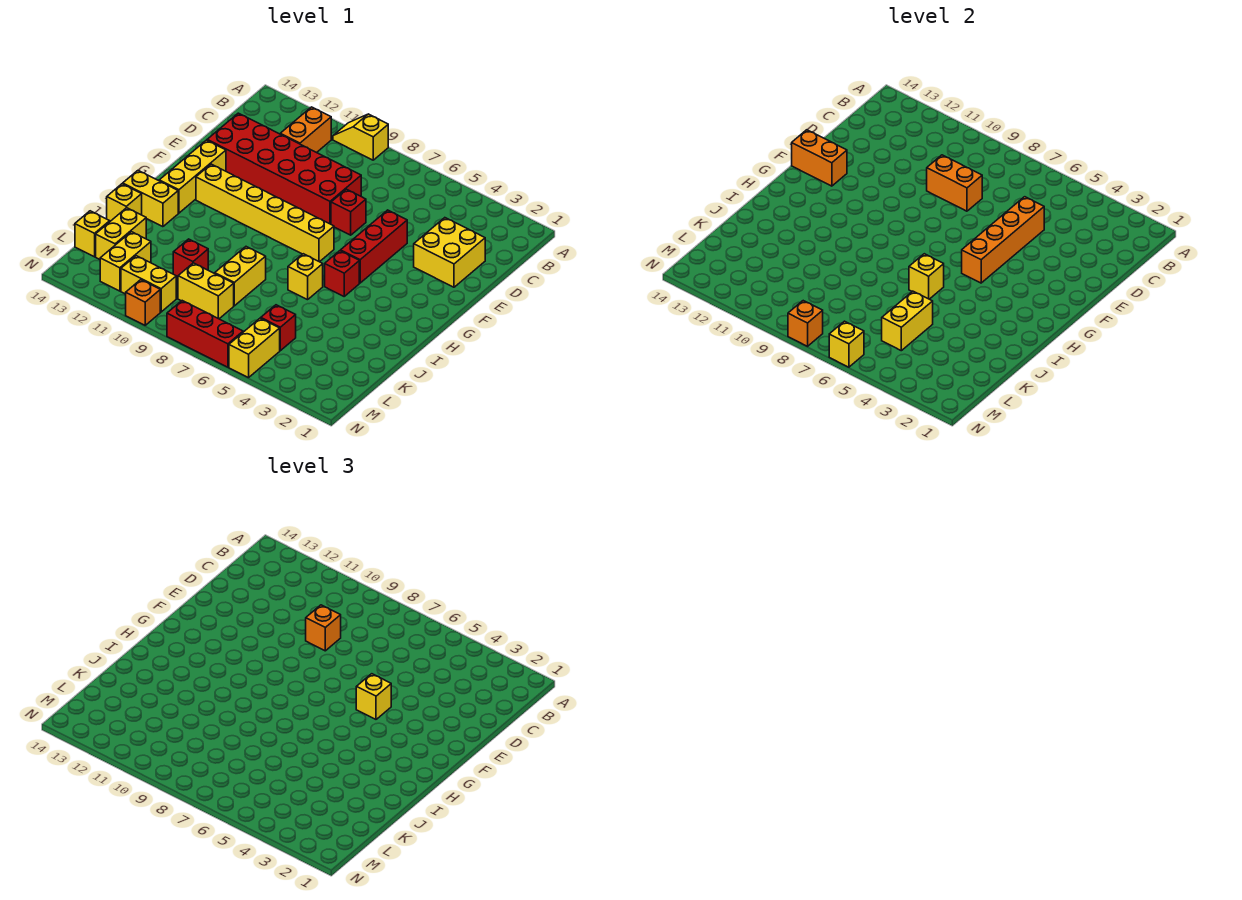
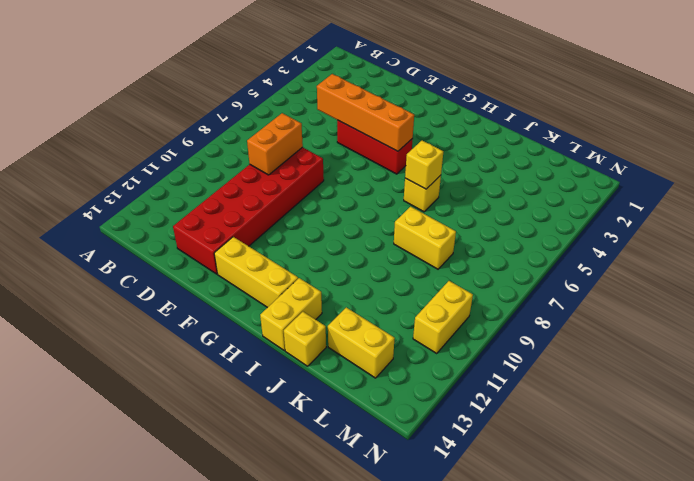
none -> yellow slope A9:A10 level 1 top 9
none -> orange brick B11:C11 level 1
none -> yellow brick D2:E3 level 1
none -> red brick E7 level 1

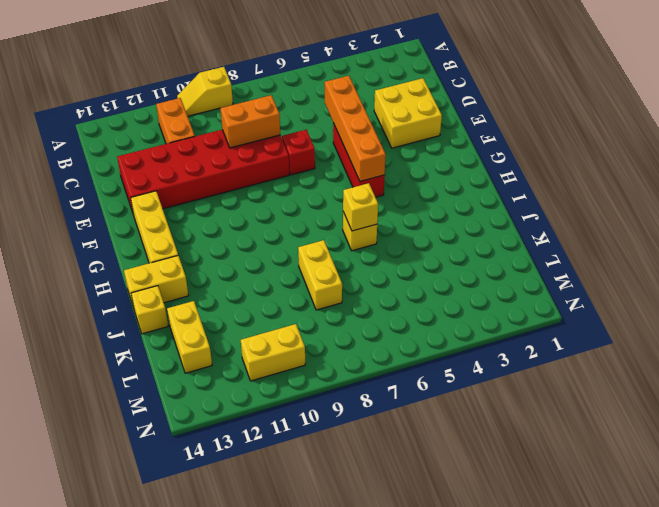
none -> yellow brick G7:G12 level 1
none -> red brick H5 level 1
none -> red brick K10 level 1
none -> red brick L5 level 1

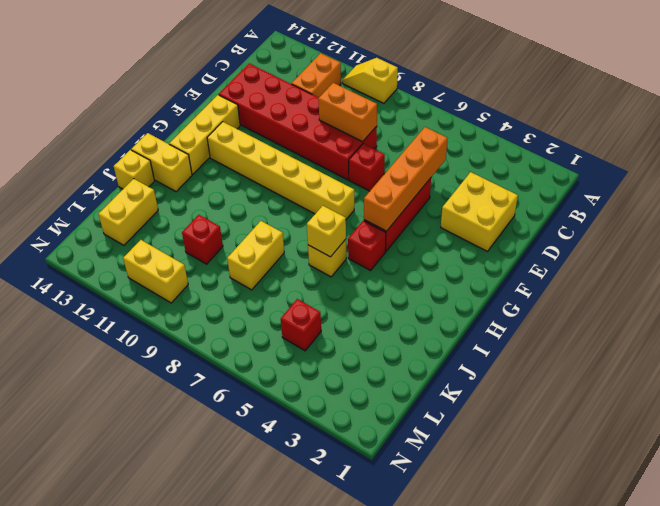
none -> yellow brick L8:L9 level 1
none -> yellow brick L12:M12 level 1
none -> yellow brick L14 level 1
none -> yellow brick M5:N5 level 1

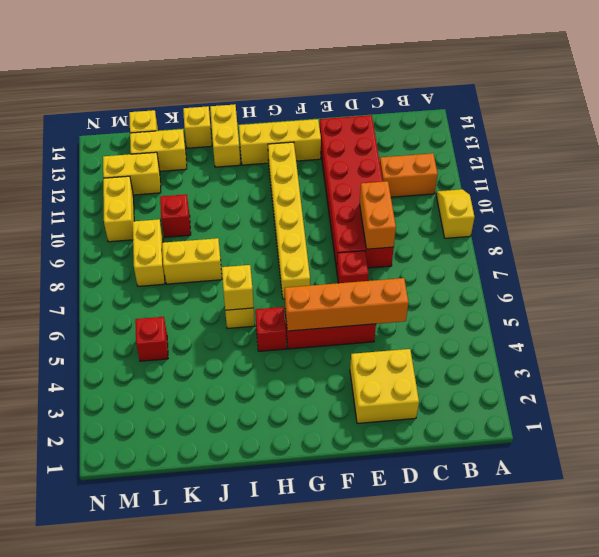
none -> yellow brick M5:N5 level 1
none -> red brick N6:N8 level 1
none -> orange brick N10 level 1
none -> orange brick F13:F14 level 2

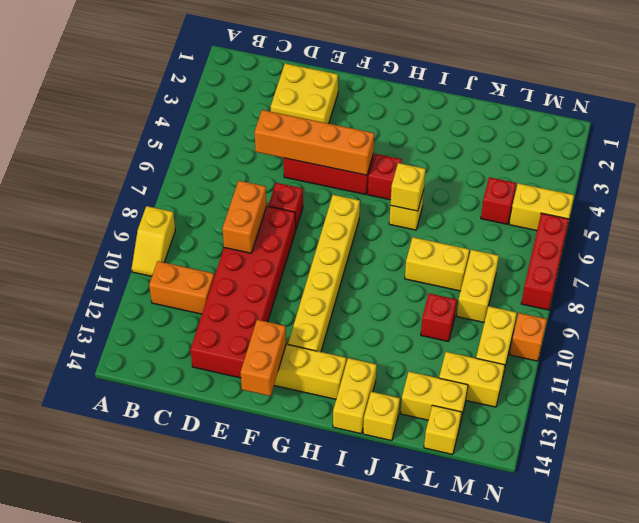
none -> yellow brick K5:L5 level 2
none -> yellow brick N6 level 2
none -> orange brick N8 level 2
none -> orange brick D9 level 3

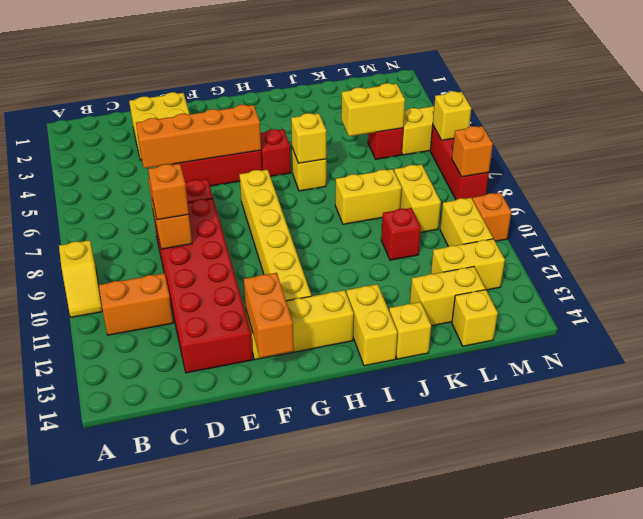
none -> yellow brick F5 level 3

